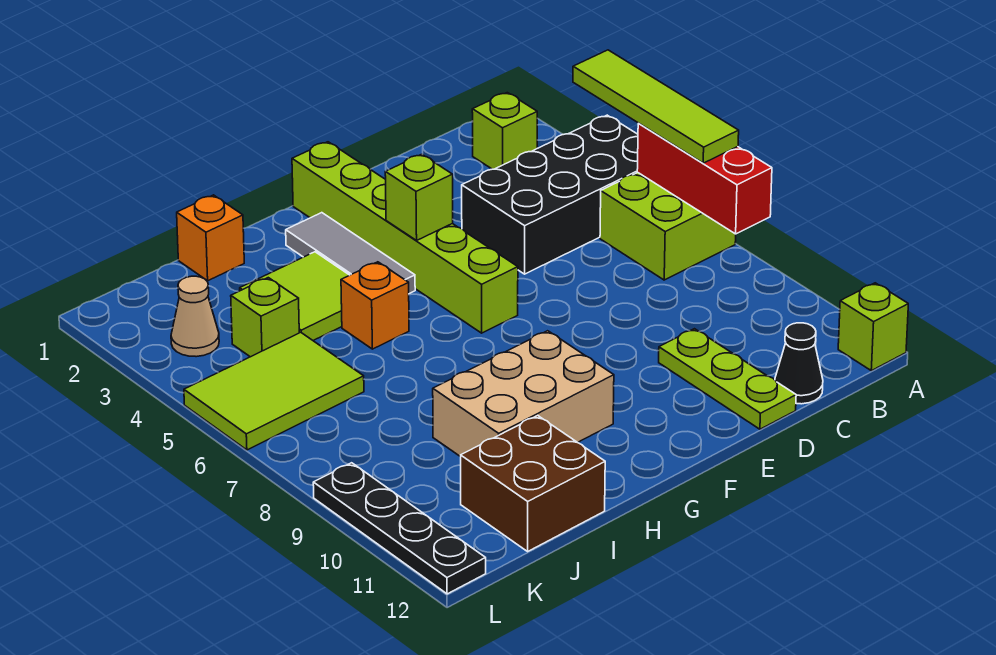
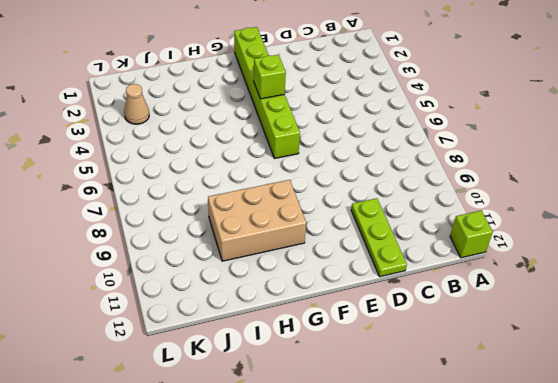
none -> black brick A4:D5 level 1
none -> lime brick A6:B7 level 1
none -> lime brick B2 level 1

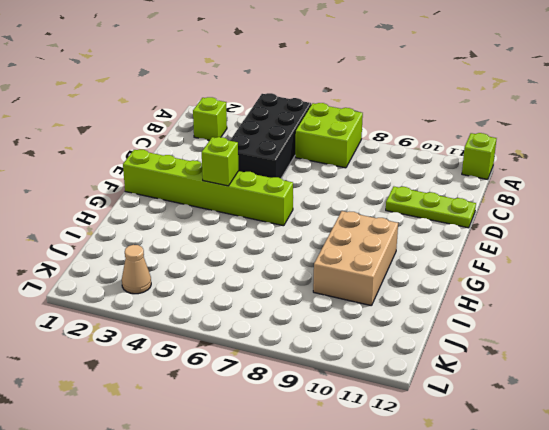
none -> black cone C12 level 1
none -> grey tile G2:G4 level 1
none -> lime tile H3:I4 level 1

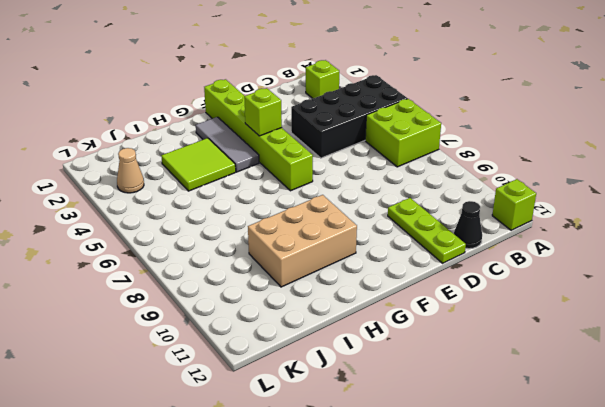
none -> orange brick H5 level 1
none -> orange brick I1 level 1
none -> brown brick I11:J12 level 1

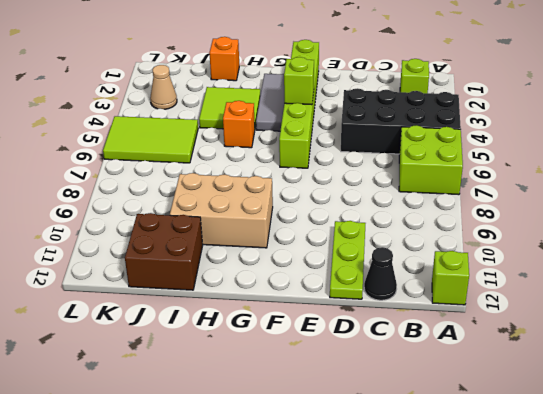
none -> lime brick J4 level 1
none -> black plate L9:L12 level 1
none -> red brick A6:A8 level 2

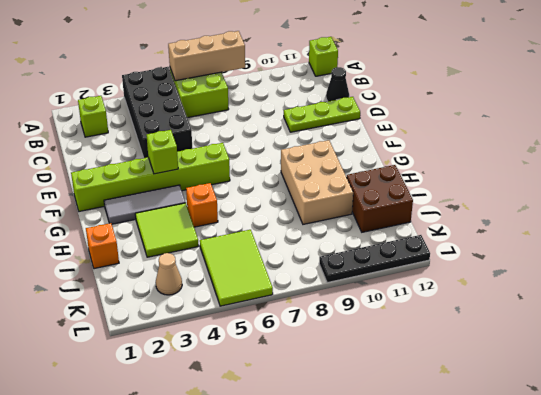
tan brick A6:A8 level 2 -> red brick A6:A8 level 2
none -> lime brick J4 level 1
none -> lime tile A4:A7 level 3

